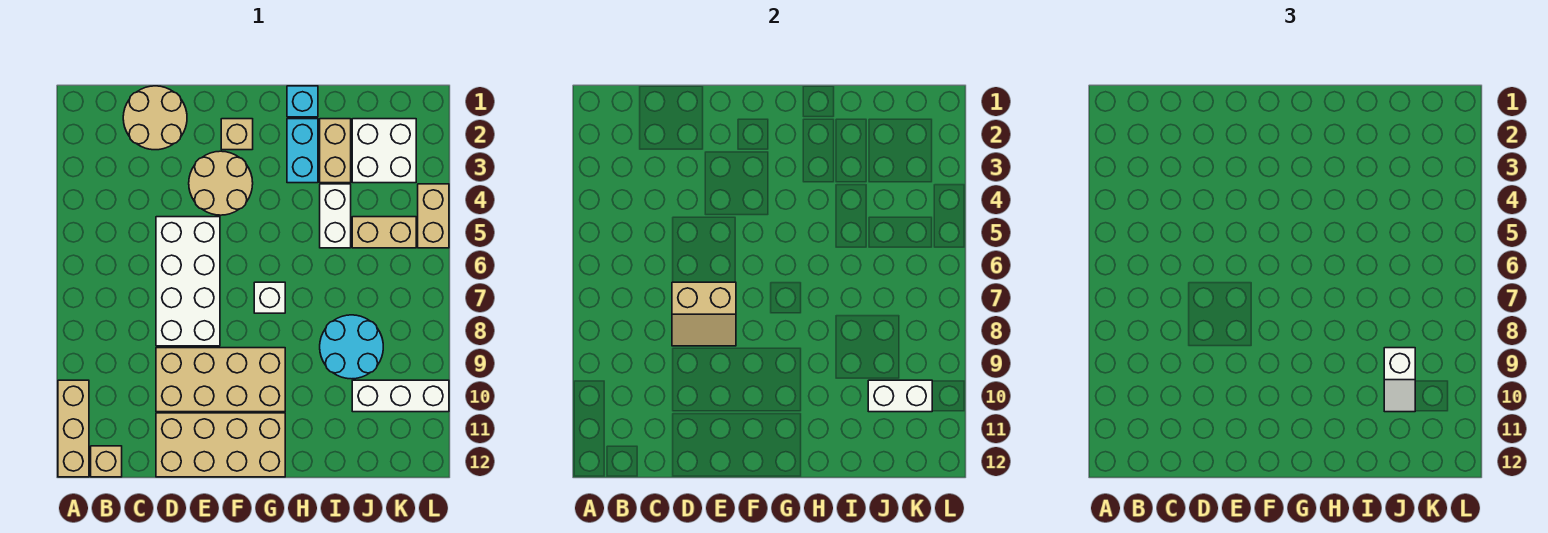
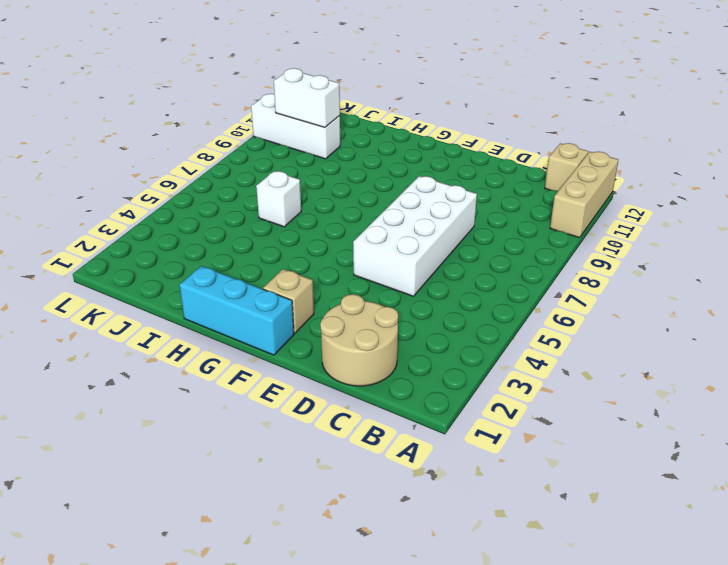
cyan brick F1:H1 level 1 -> cyan brick H1 level 1
white brick I6 level 1 -> white brick G7 level 1
none -> tan brick D9:G10 level 1
none -> tan brick D11:G12 level 1
none -> tan round brick E3:F4 level 1

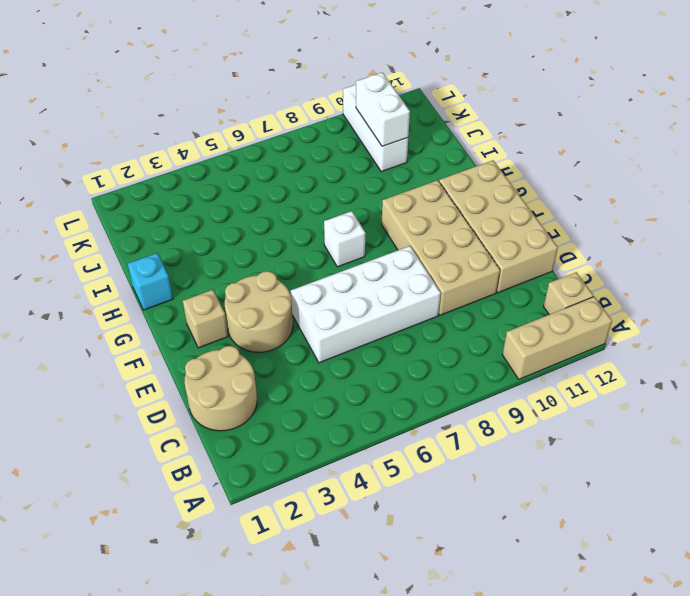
none -> cyan brick H2:H3 level 1
none -> tan brick I2:I3 level 1
none -> white brick I4:I5 level 1

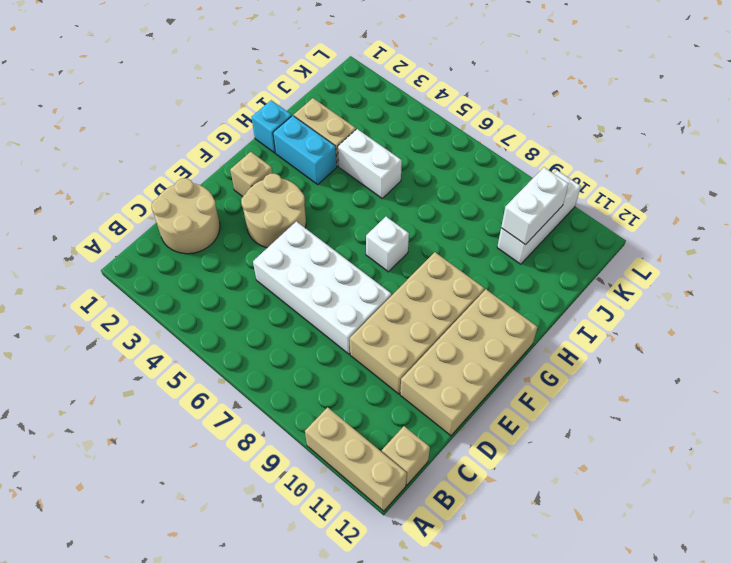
none -> cyan round brick I8:J9 level 1
none -> white brick J2:K3 level 1
none -> tan brick J5:K5 level 1

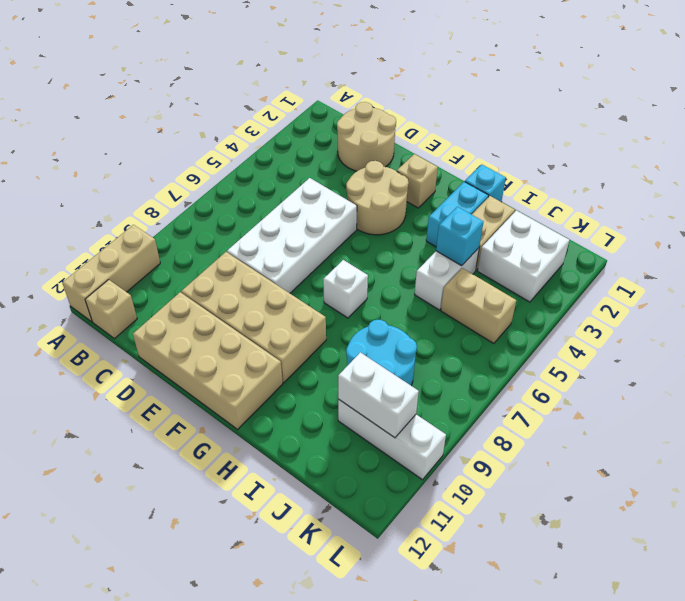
cyan brick I4 level 2 -> none
none -> tan brick L4:L5 level 1
none -> tan slope D7:E8 level 2 top 7
none -> white slope J9:J10 level 3 top 9

